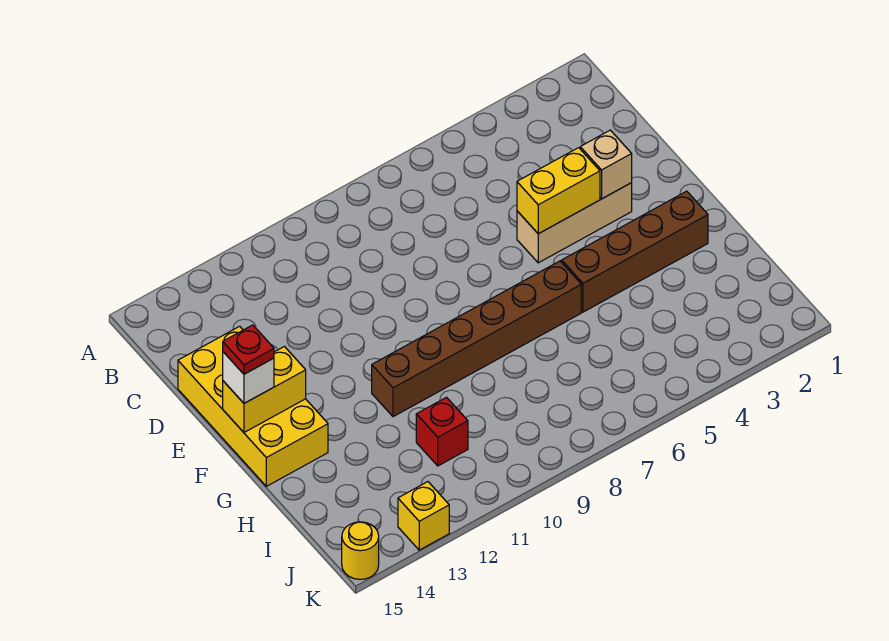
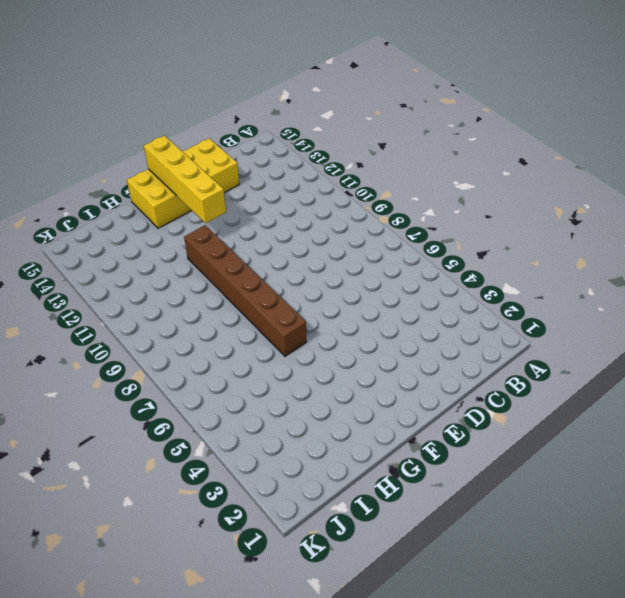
yellow brick F12:F15 level 2 -> yellow brick F14:F15 level 2
none -> tan brick E3:E5 level 1
none -> brown brick G2:G5 level 1
none -> red brick I11 level 1

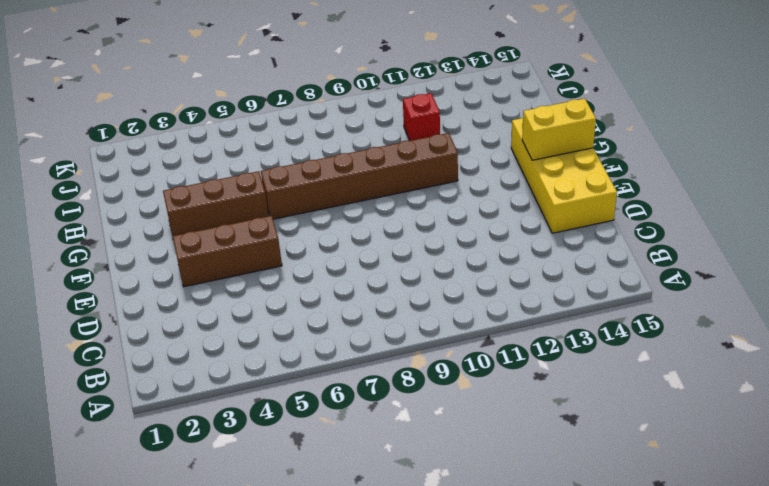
brown brick E3:E5 level 1 -> tan brick E3:E5 level 1
brown brick G3:G5 level 1 -> brown brick G2:G5 level 1
none -> yellow brick K13 level 1
none -> yellow round brick K15 level 1
none -> tan brick E3 level 2

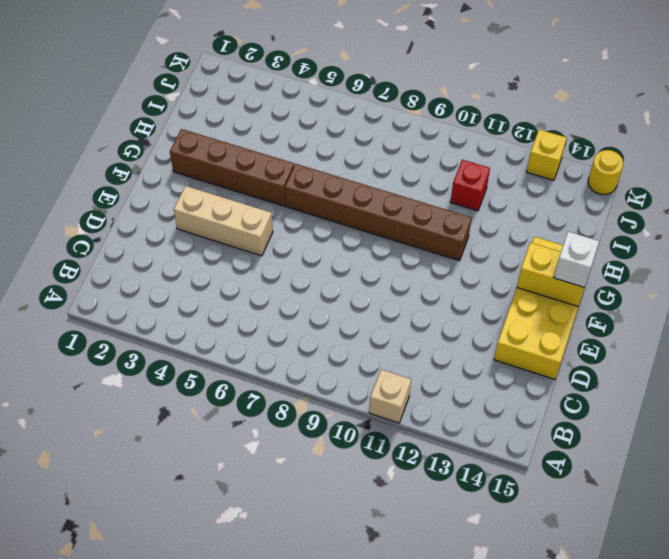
tan brick A11 level 1 -> tan brick E3 level 2
none -> yellow brick E4:E5 level 2
none -> red plate F15 level 4

